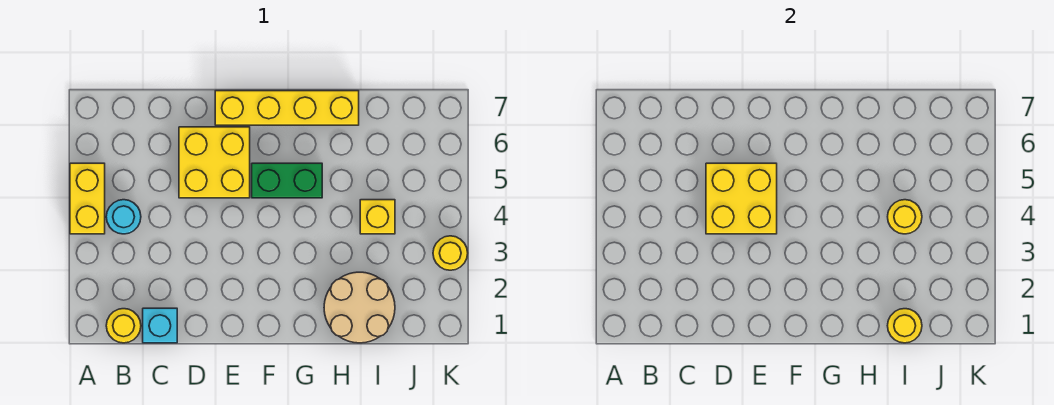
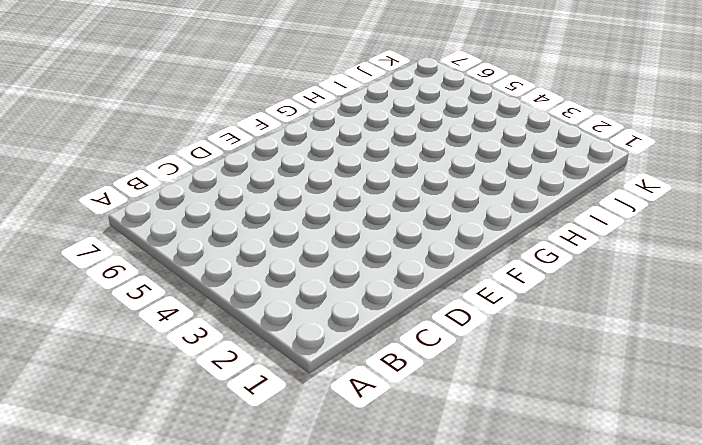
none -> yellow brick A4:A5 level 1
none -> yellow round brick B1 level 1
none -> cyan round brick B4 level 1

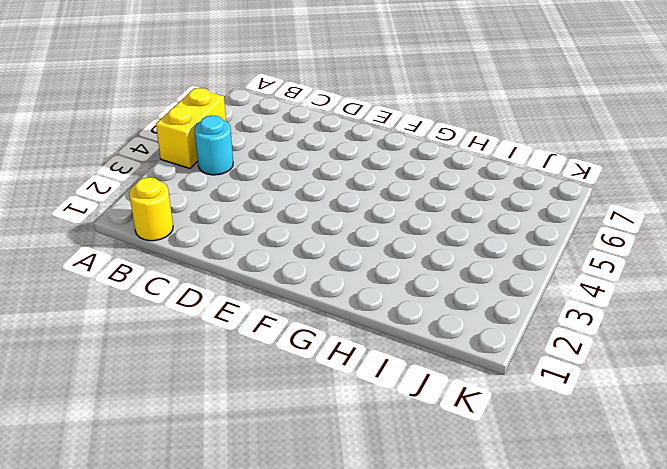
none -> cyan brick C1 level 1
none -> yellow brick D5:E6 level 1
none -> yellow brick E7:H7 level 1

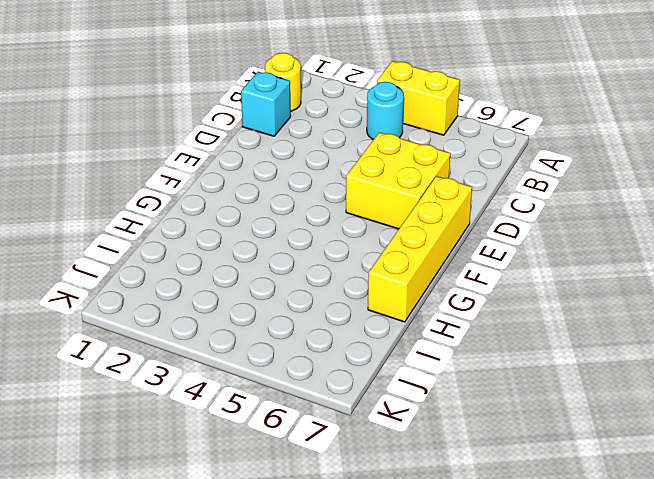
none -> green brick F5:G5 level 1
none -> tan round brick H1:I2 level 1
none -> yellow brick I4 level 1

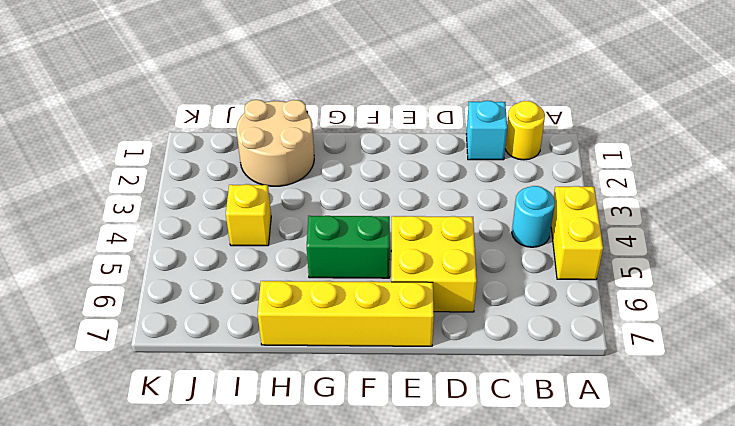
none -> yellow round brick K3 level 1
none -> yellow brick D4:E5 level 2
none -> yellow round brick I1 level 2

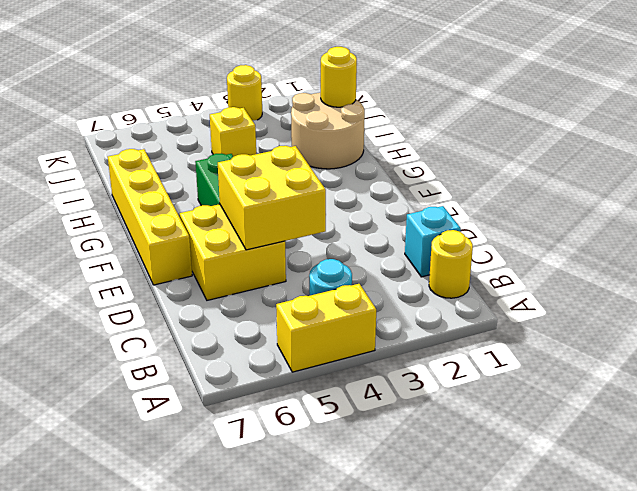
none -> yellow round brick I4 level 2

